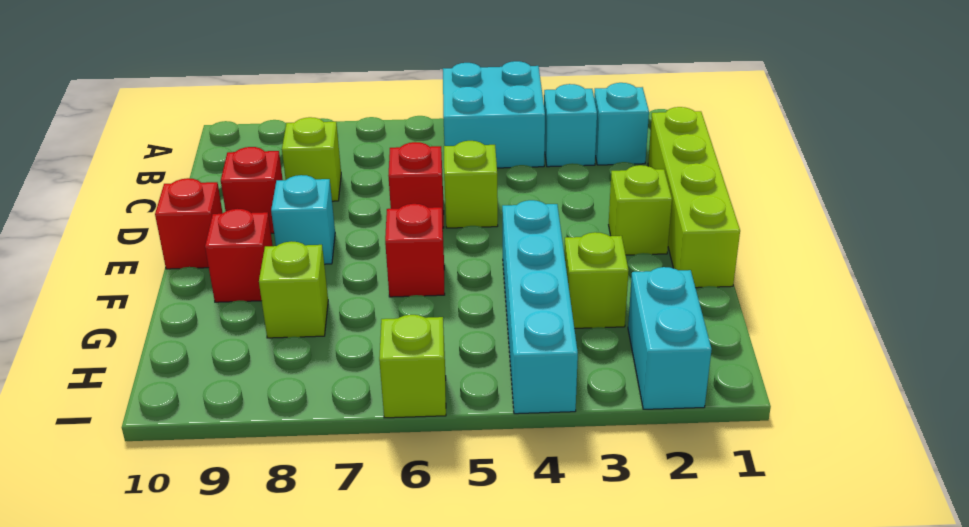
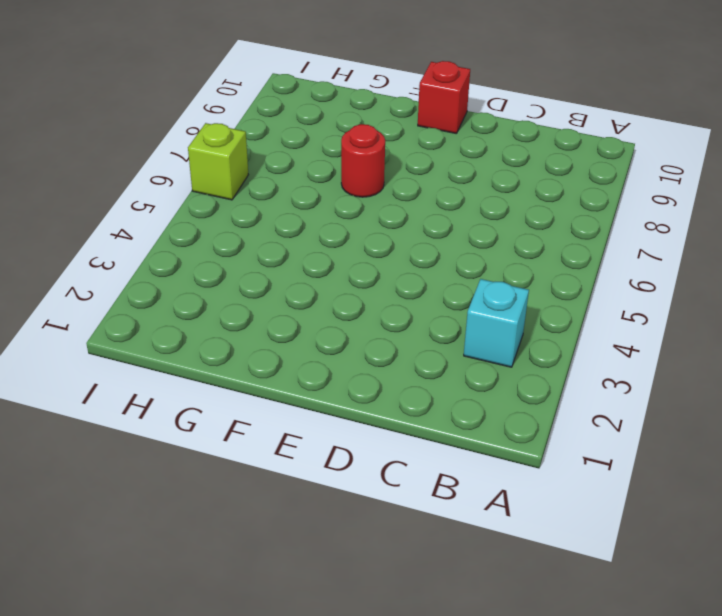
red round brick F7 level 1 -> none
none -> cyan brick A4:B5 level 1
none -> cyan brick B2 level 1
none -> lime brick C1:F1 level 1

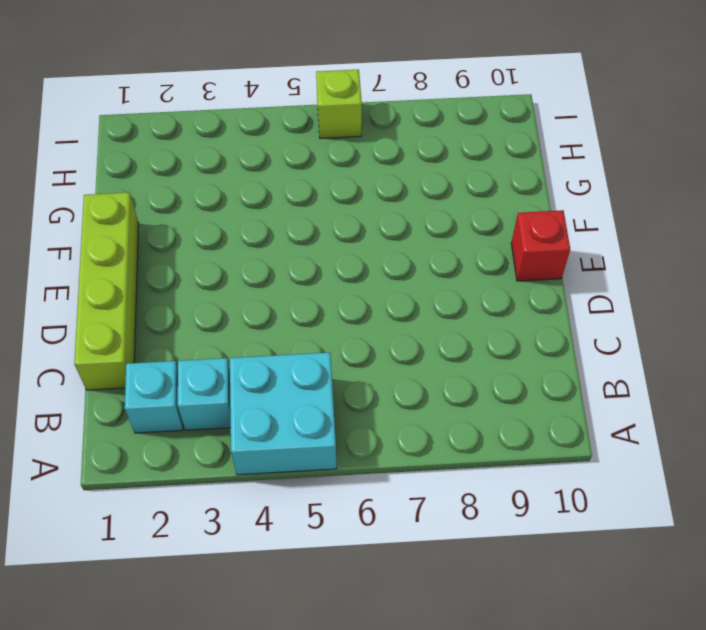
none -> lime brick C8 level 1
none -> lime brick D5 level 1
none -> red brick D6 level 1

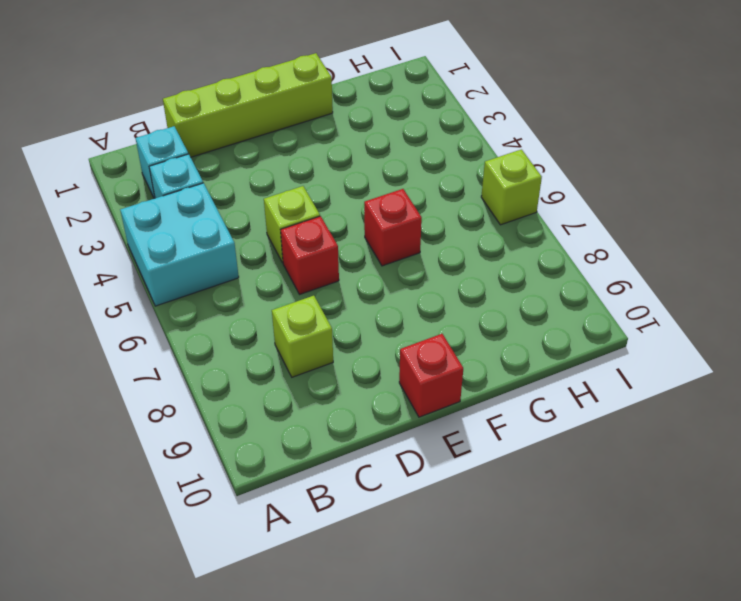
none -> red brick D9 level 1
none -> lime brick E2 level 1
none -> cyan brick E8 level 1

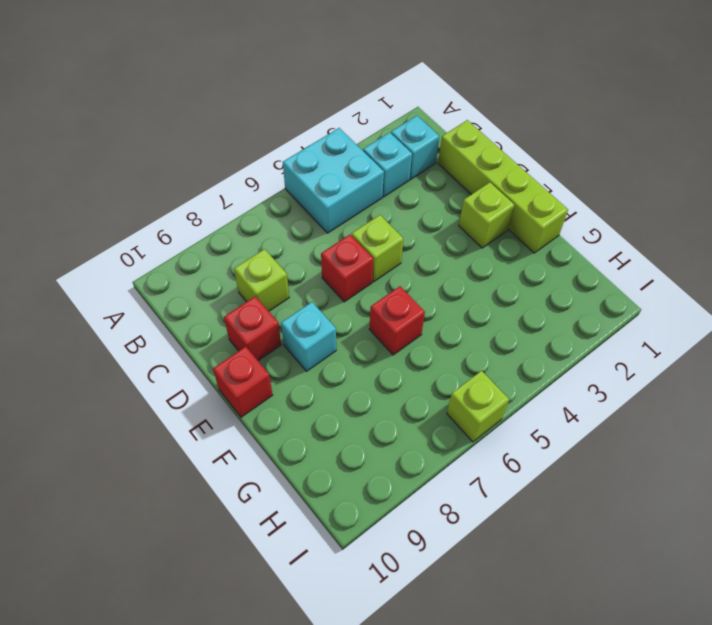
none -> cyan brick F4:I4 level 1
none -> red brick F9 level 1
none -> lime brick G3 level 1

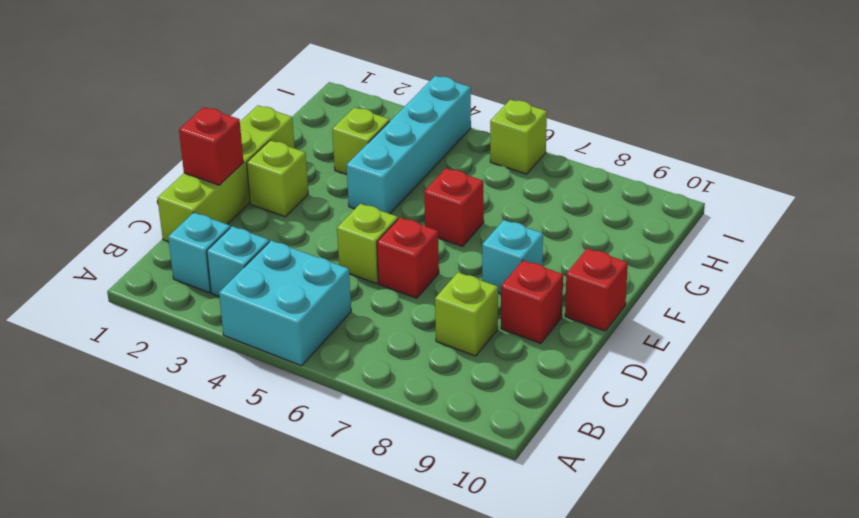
red brick D1 level 2 -> red brick F9 level 1
none -> lime brick G8 level 1
none -> cyan brick H2:I2 level 1

